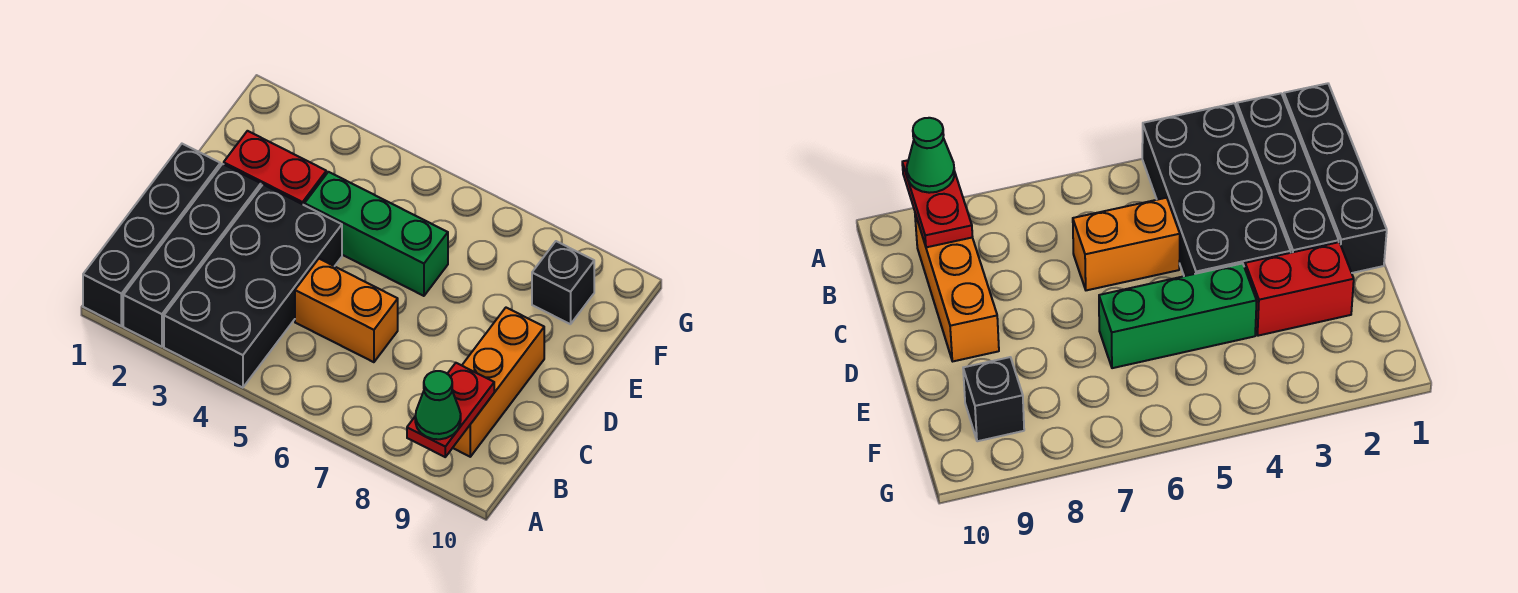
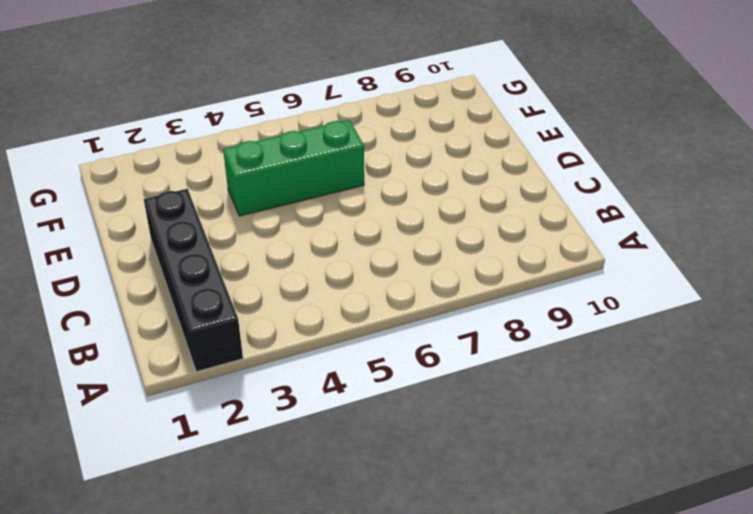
none -> black brick A1:D1 level 1
none -> black brick A3:D4 level 1

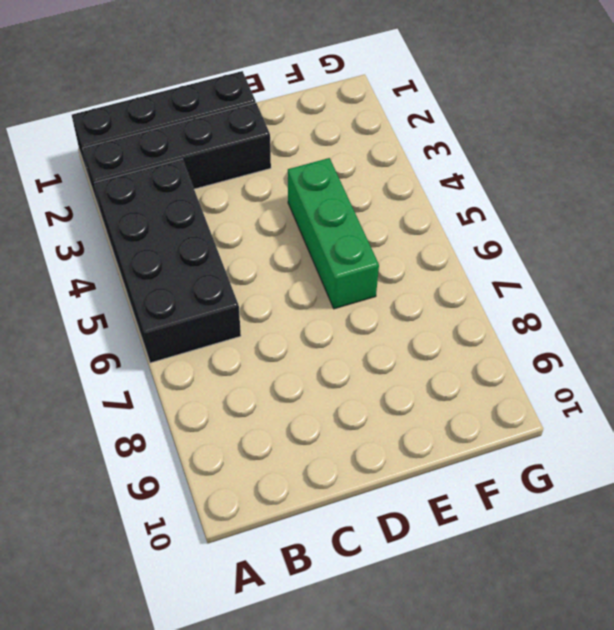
black brick A3:B6 level 1 -> black brick A3:D4 level 1
none -> orange brick B9:D9 level 1
none -> orange brick C5:C6 level 1

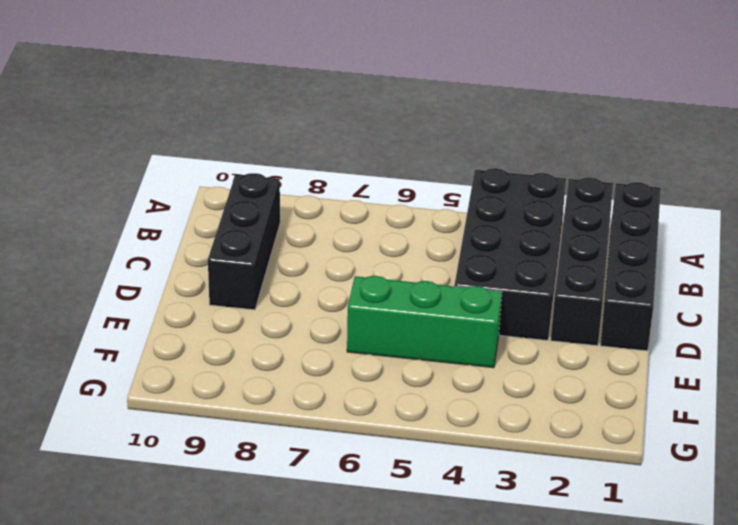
black brick B9:D9 level 1 -> orange brick B9:D9 level 1
none -> orange brick C5:C6 level 1
none -> red brick E2:E3 level 1

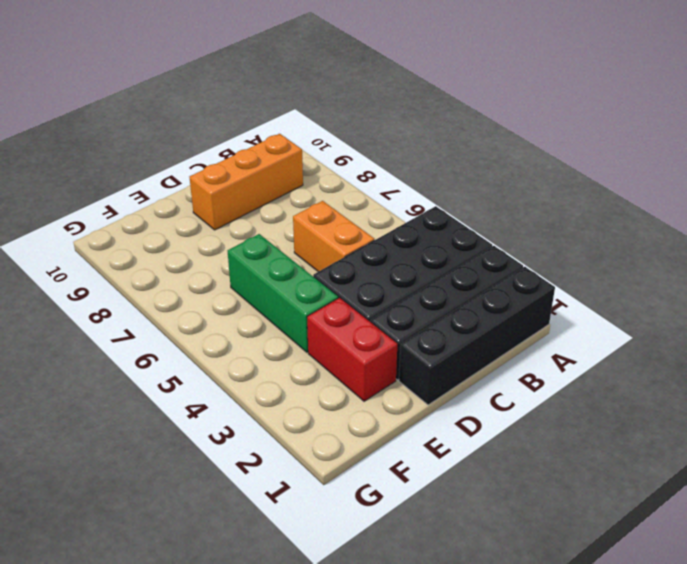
none -> black brick F9 level 1
none -> red plate A9:B9 level 2

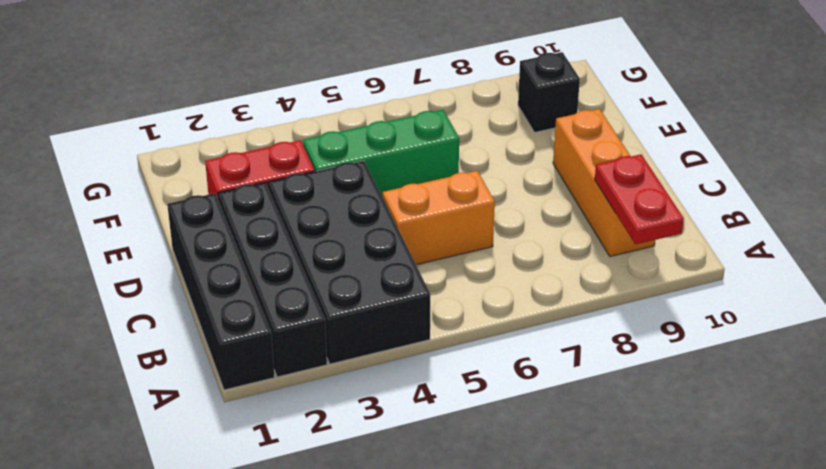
none -> green cone A9 level 3

